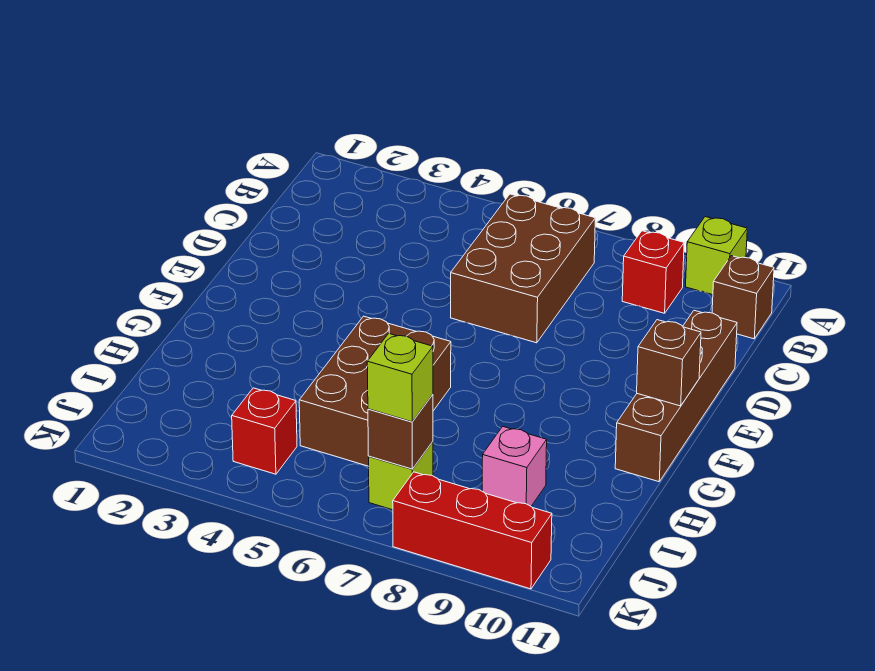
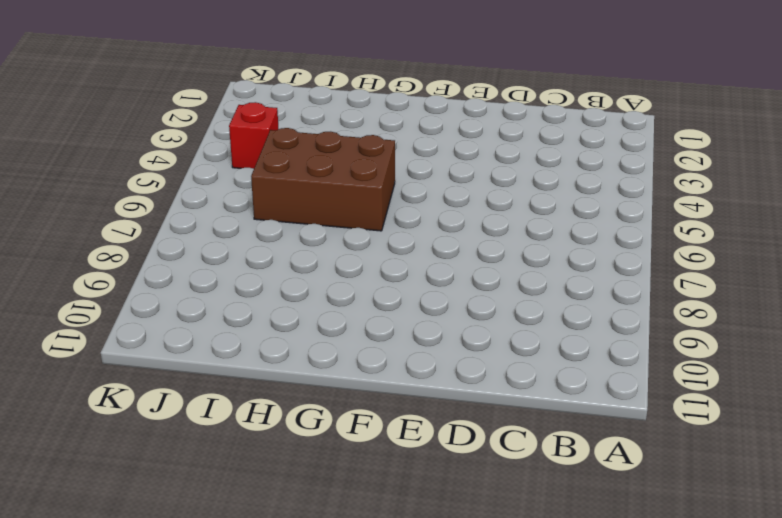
none -> lime brick A10 level 1
none -> brown brick B6:D7 level 1
none -> red brick B9 level 1

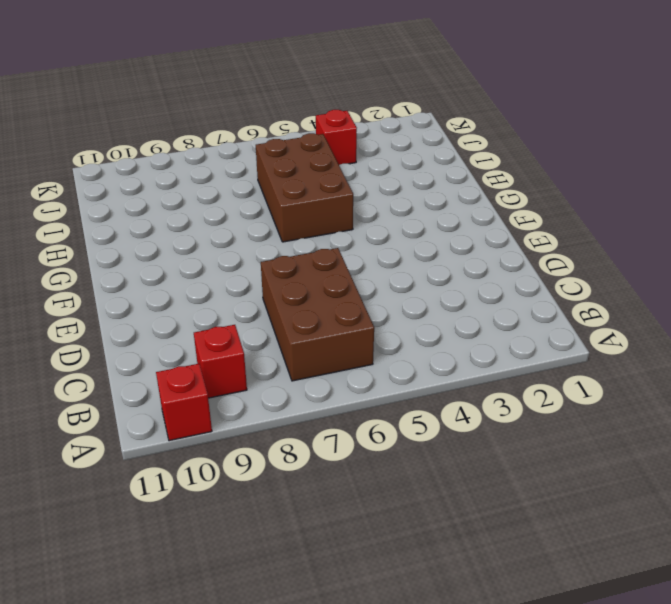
red brick A10 level 1 -> lime brick A10 level 1
none -> brown brick B11 level 1
none -> brown brick D11:G11 level 1
none -> pink brick I9 level 1

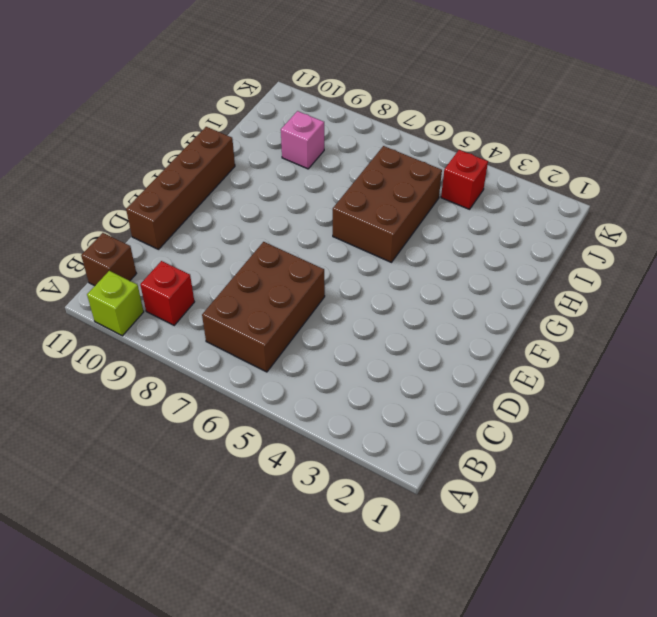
none -> lime brick J7 level 1
none -> red brick K8:K10 level 1
none -> brown brick F11 level 2

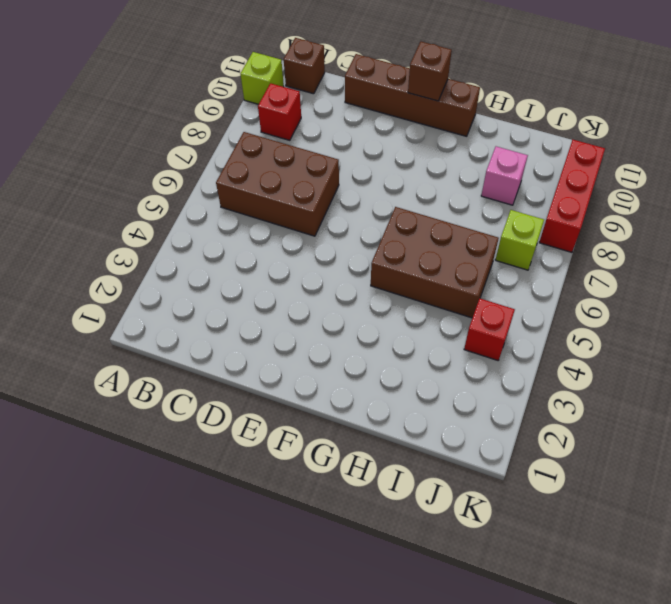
none -> brown brick J7 level 2
none -> lime brick J7 level 3

